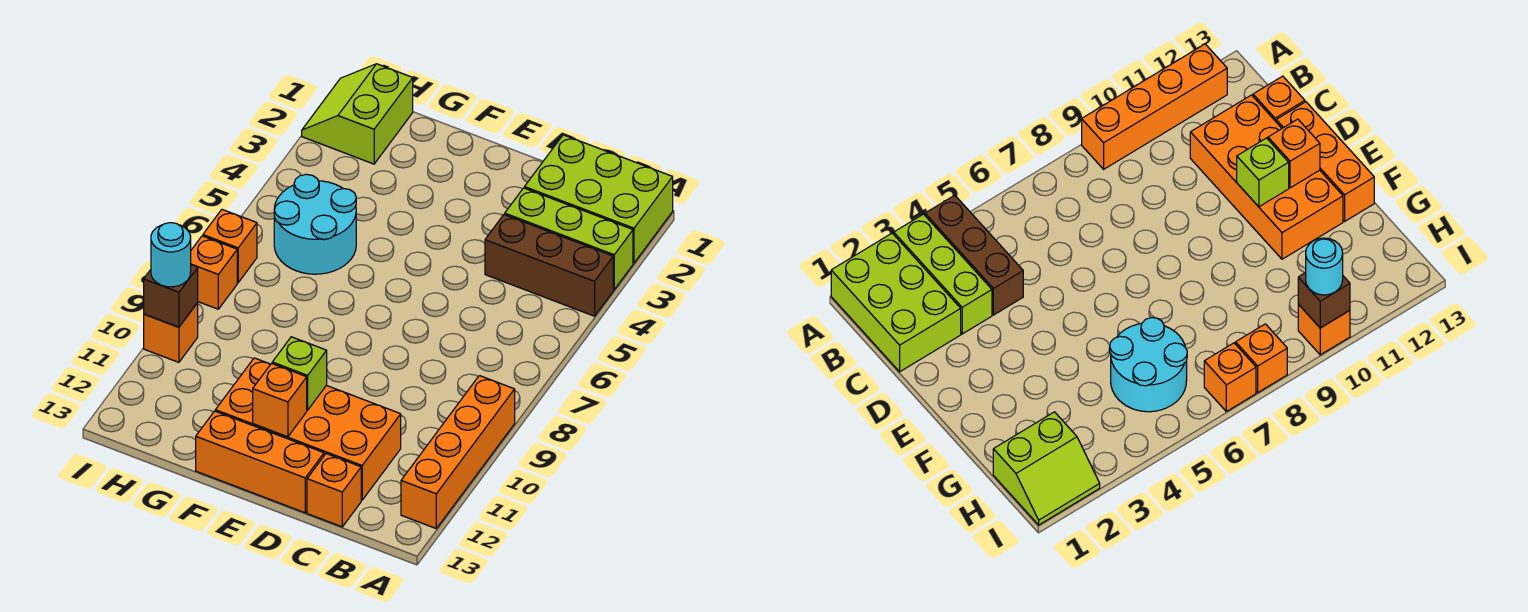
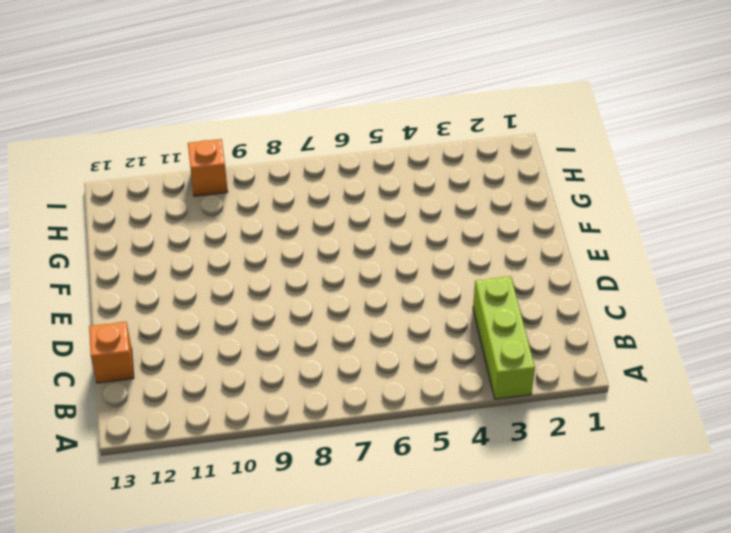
none -> lime brick A1:C2 level 1
none -> brown brick A4:C4 level 1
none -> orange brick A9:A12 level 1

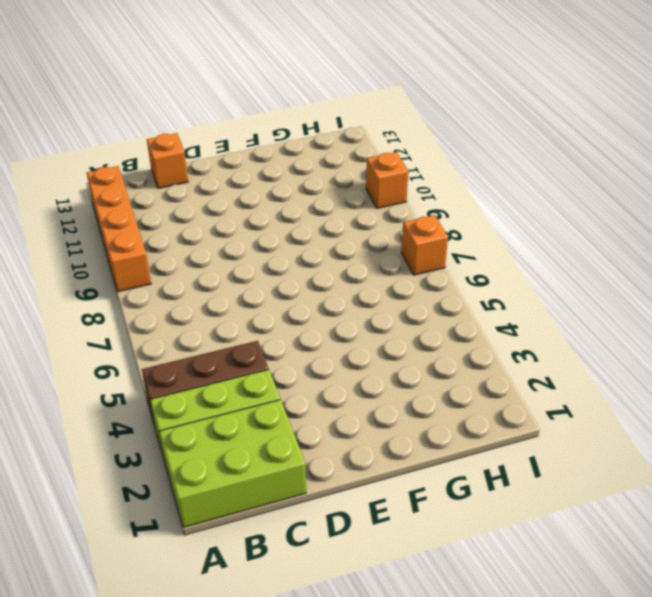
none -> orange brick C11:F12 level 1
none -> orange brick D13:F13 level 1
none -> cyan round brick G5:H6 level 1

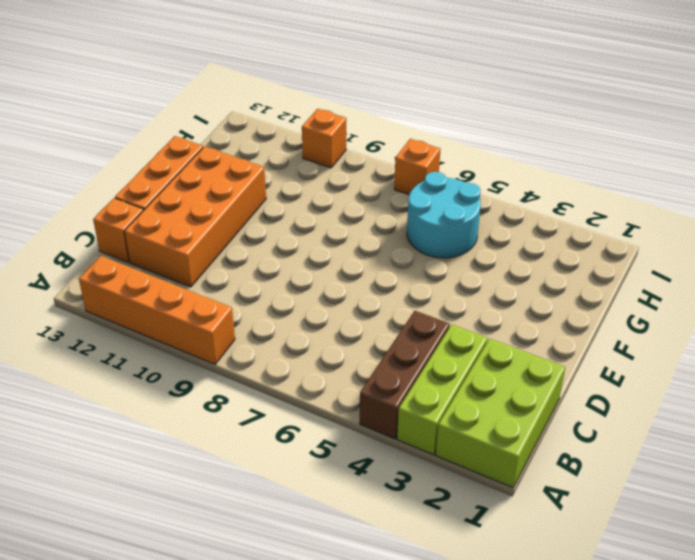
none -> lime slope H1:I2 level 1 top H
none -> orange brick I8 level 1
none -> lime brick E11 level 2

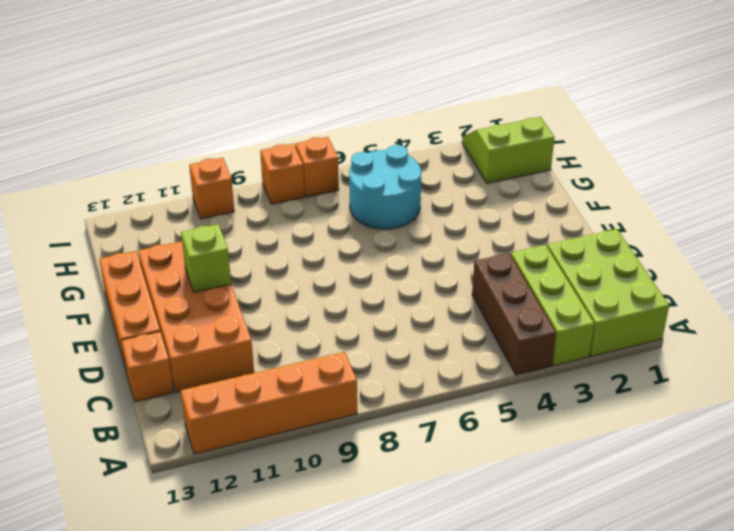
none -> orange brick E12 level 2
none -> brown brick I10 level 2
none -> cyan round brick I10 level 3

